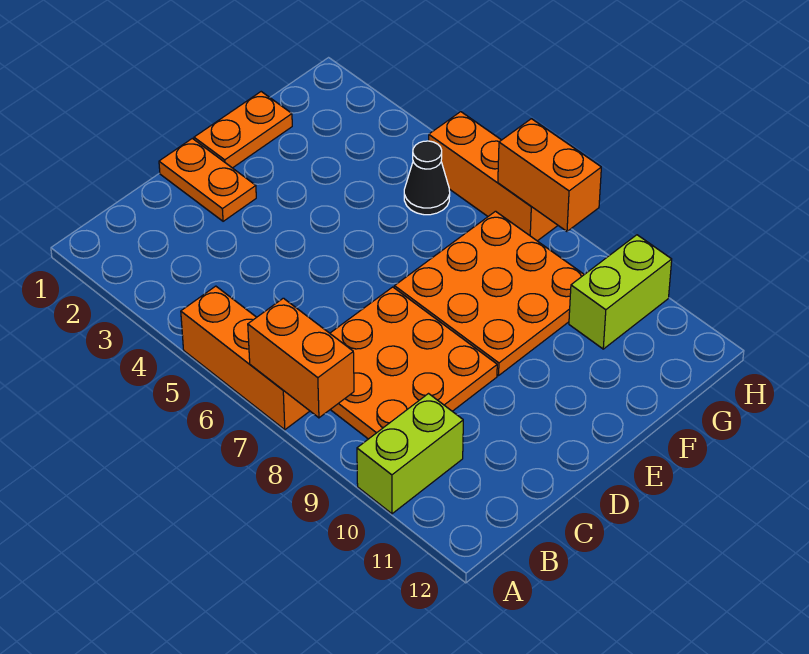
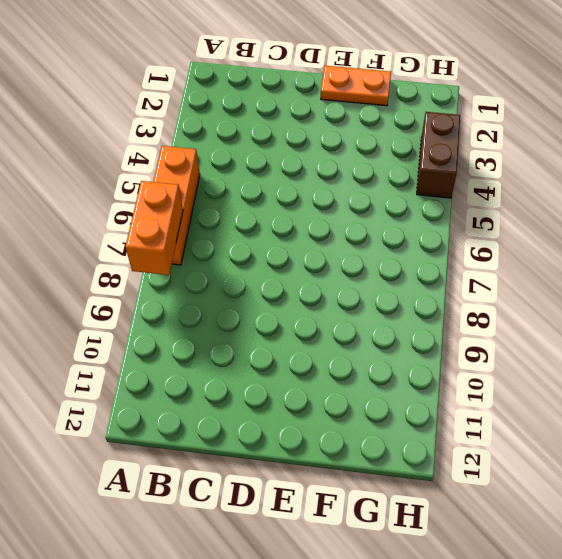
brown brick H3:H4 level 1 -> none
none -> lime brick A10:B10 level 1
none -> orange plate B7:D9 level 1

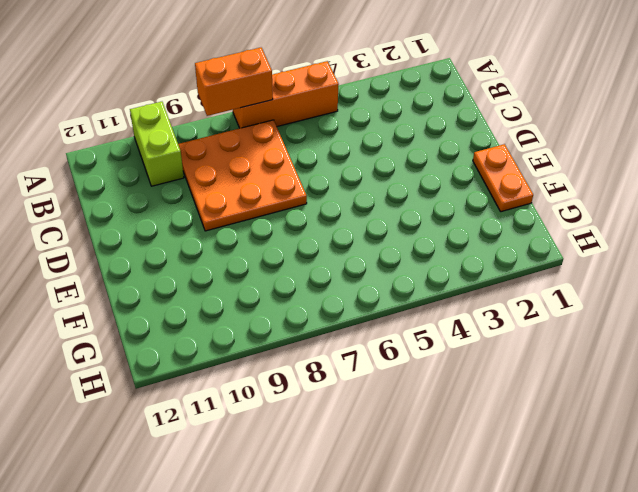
none -> orange plate D1:D2 level 1
none -> orange plate E7:G9 level 1

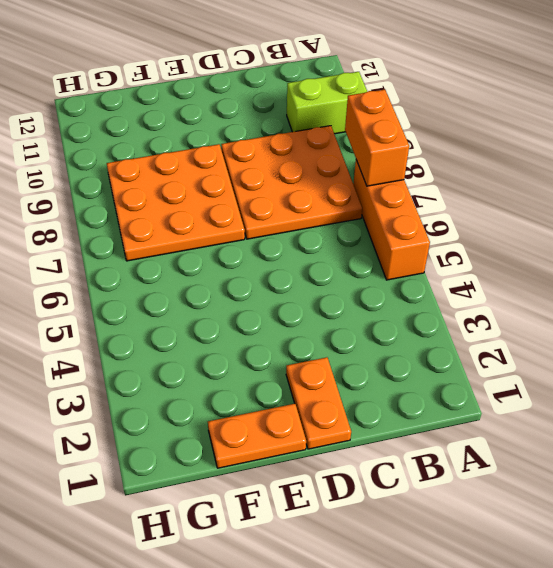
none -> black cone G5 level 1
none -> lime brick G10:H10 level 1

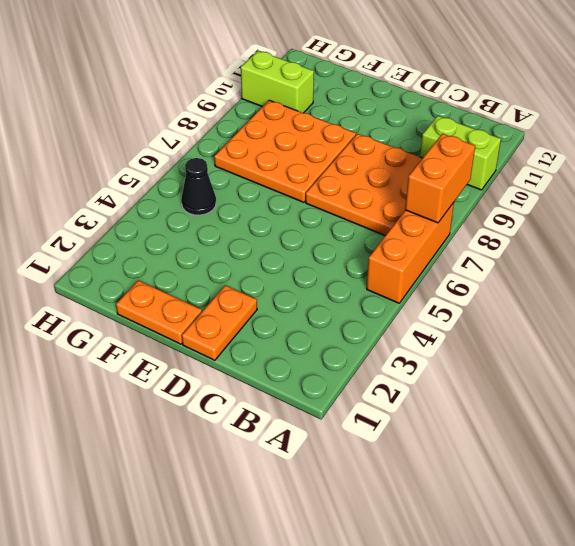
none -> orange brick H5:H7 level 1
none -> orange brick H7:H8 level 2

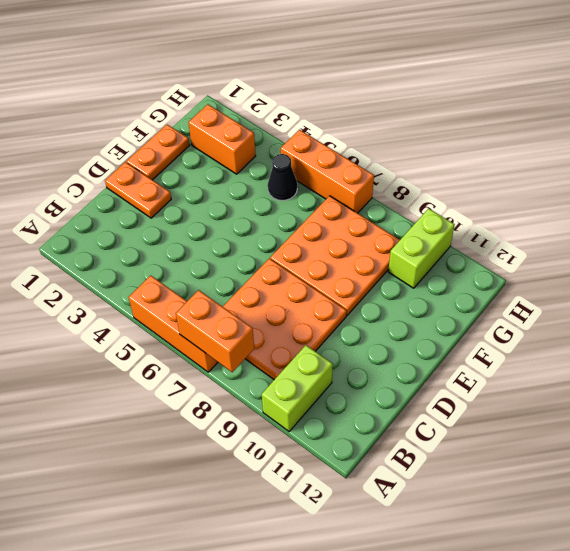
orange brick G2:G3 level 1 -> orange brick H7:H8 level 2

